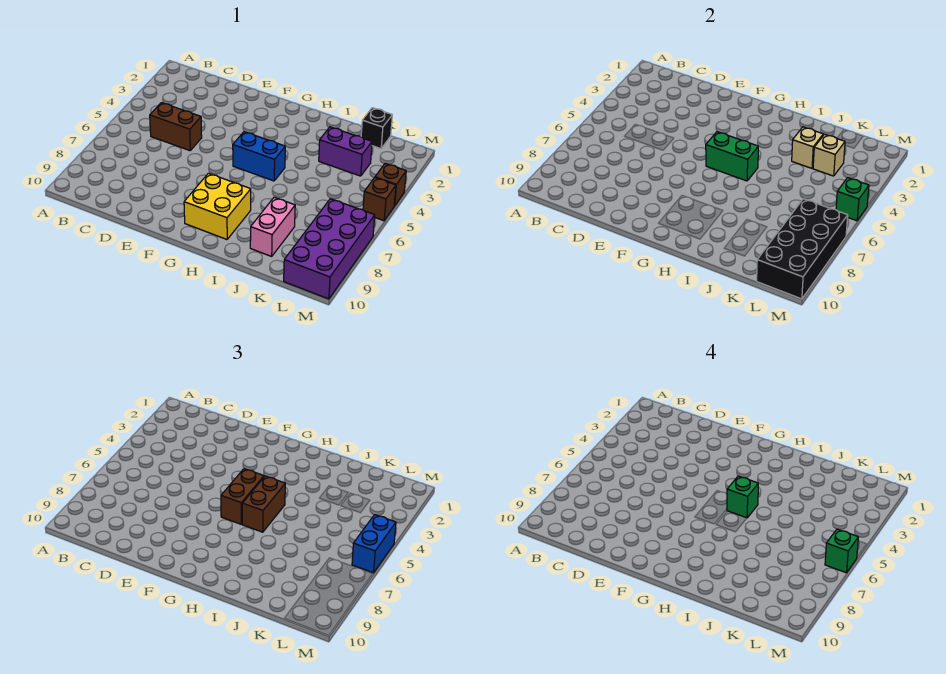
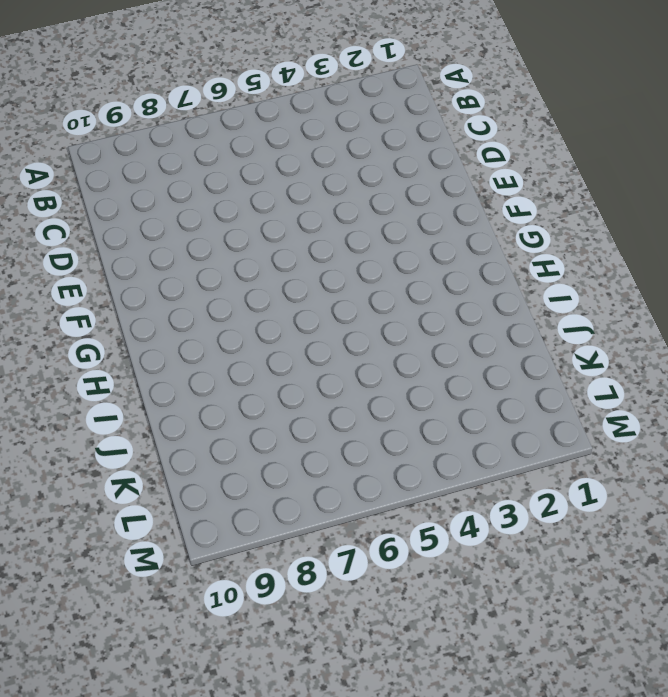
none -> brown brick C5:D5 level 1
none -> blue brick G5:H5 level 1
none -> yellow brick G8:H9 level 1

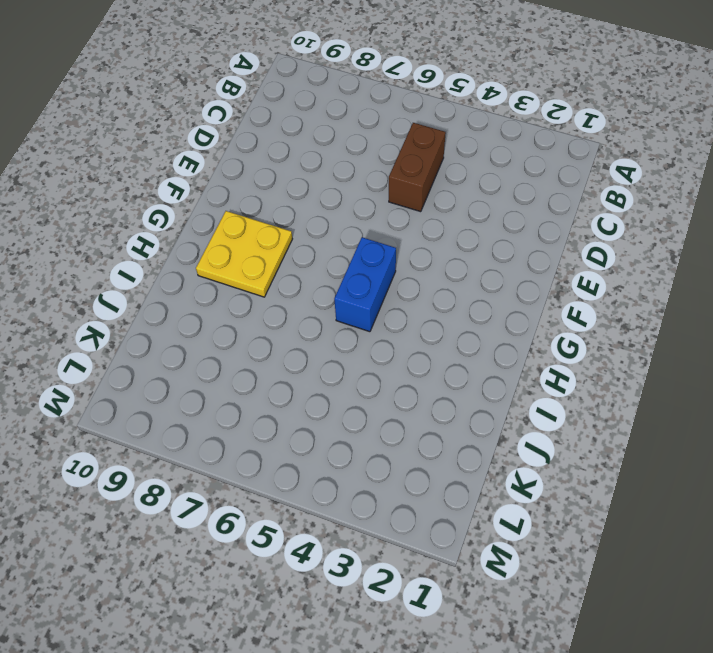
yellow plate G8:H9 level 1 -> yellow brick G8:H9 level 1
none -> purple brick J3:K3 level 1
none -> pink brick J8:J9 level 1
none -> black brick K1 level 1

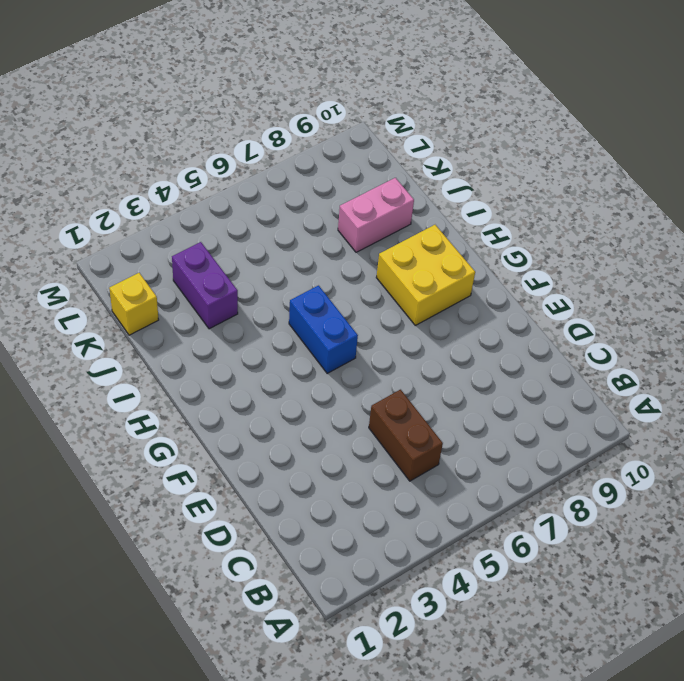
yellow brick K1 level 1 -> black brick K1 level 1
none -> purple brick L7:M10 level 1
none -> brown brick M4 level 1
none -> brown brick M5 level 1

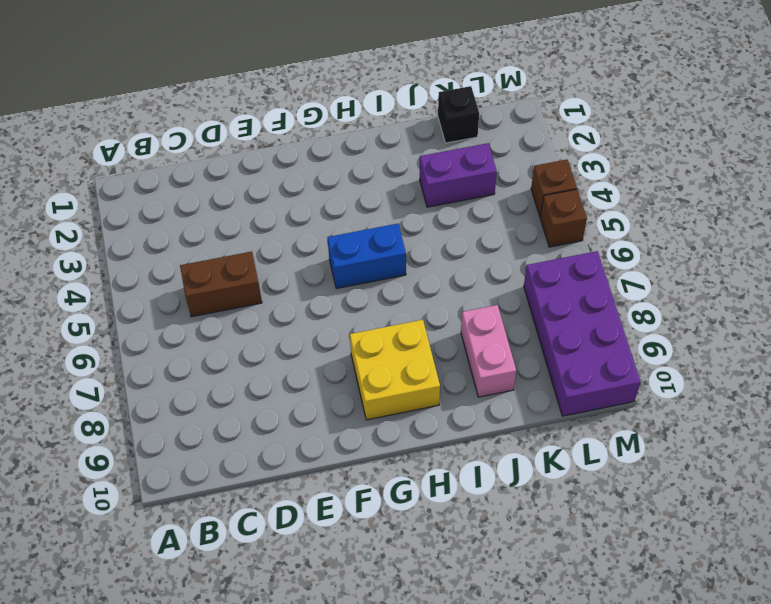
none -> green brick G5:H5 level 2
none -> tan brick J3 level 2
none -> tan brick K3 level 2

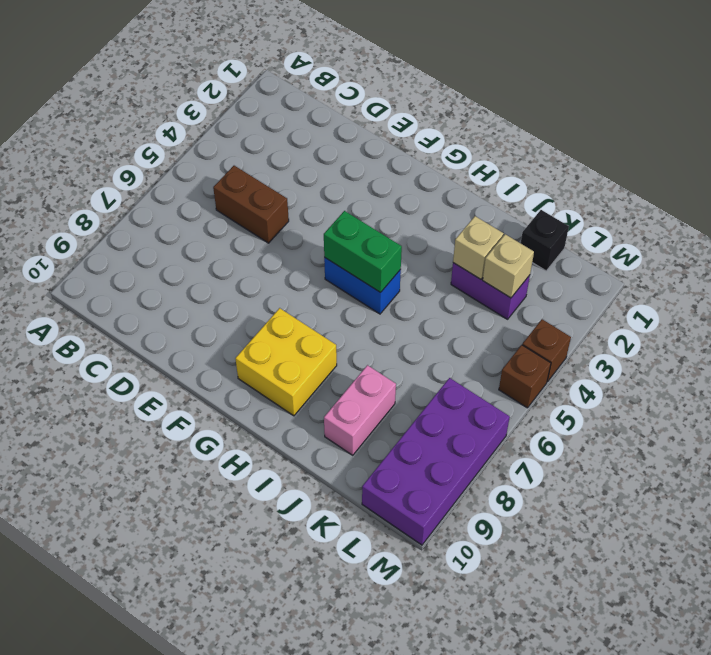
none -> black brick L7:M10 level 2
none -> green brick M5 level 2
none -> brown brick G5:G6 level 3

